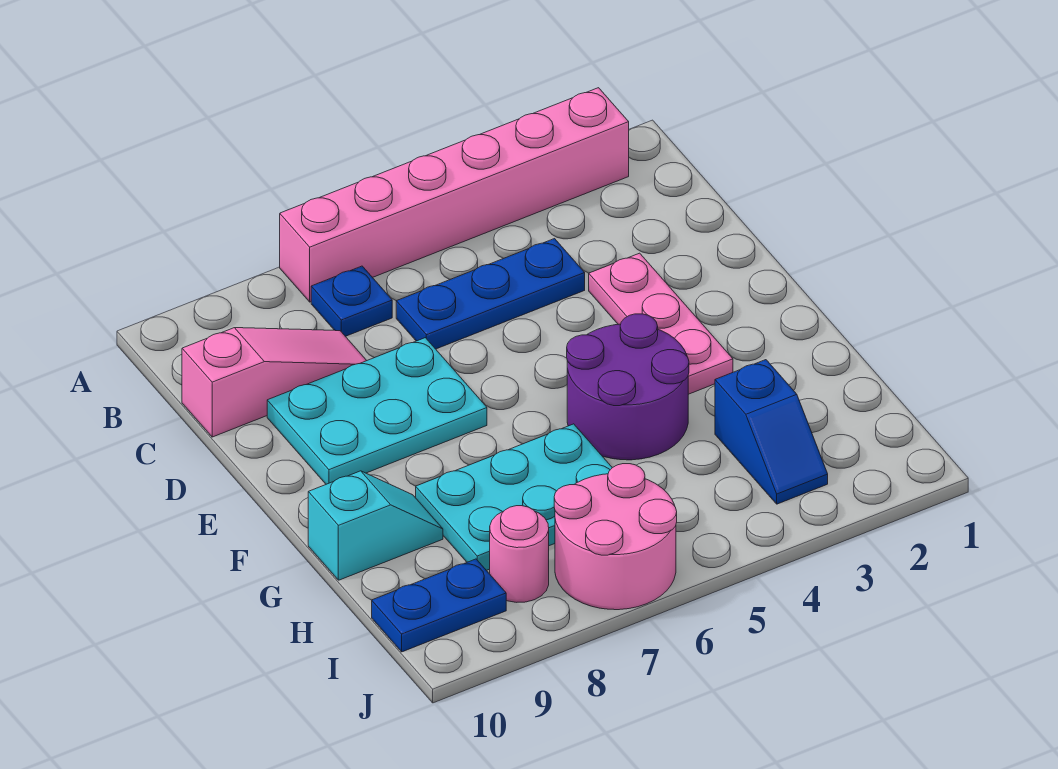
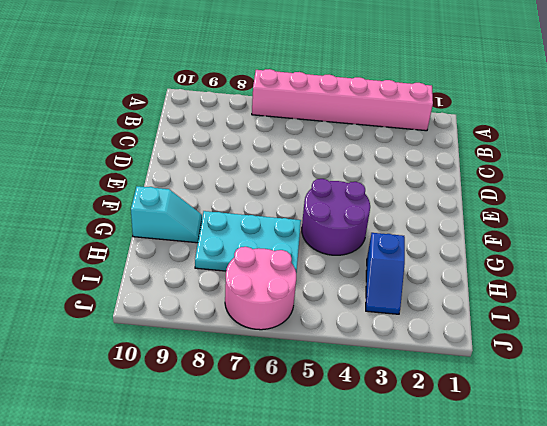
none -> blue plate B7 level 1
none -> blue plate C4:C6 level 1
none -> pink slope C8:C10 level 1 top 10

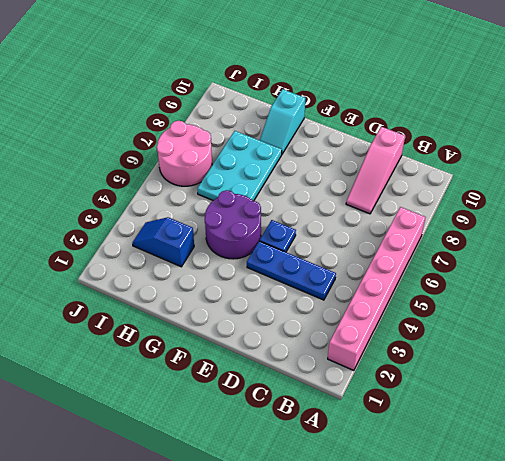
blue plate C4:E4 level 1 -> blue plate C4:C6 level 1
blue plate E5 level 1 -> blue plate B7 level 1
none -> pink plate D3:F3 level 1
none -> cyan plate D7:E9 level 1
none -> pink round brick I8 level 1

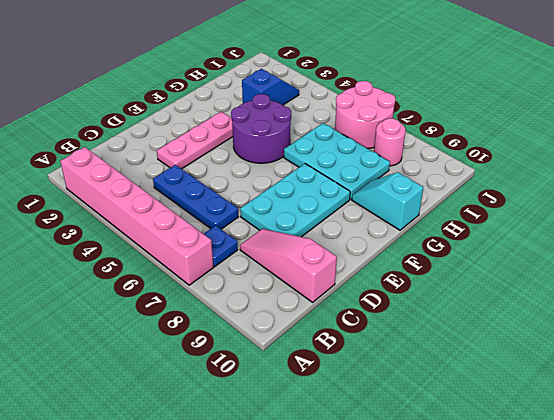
cyan plate D7:F8 level 1 -> cyan plate D7:E9 level 1
none -> blue plate I9:I10 level 1

